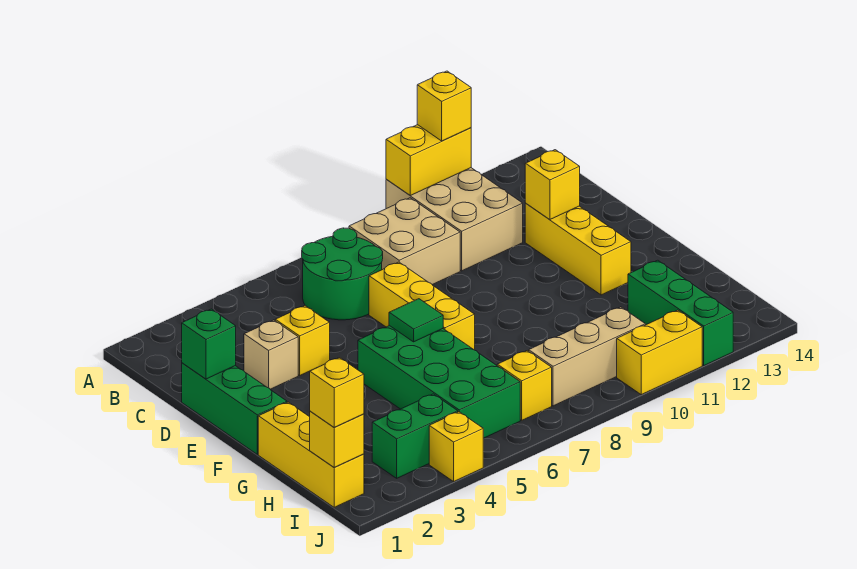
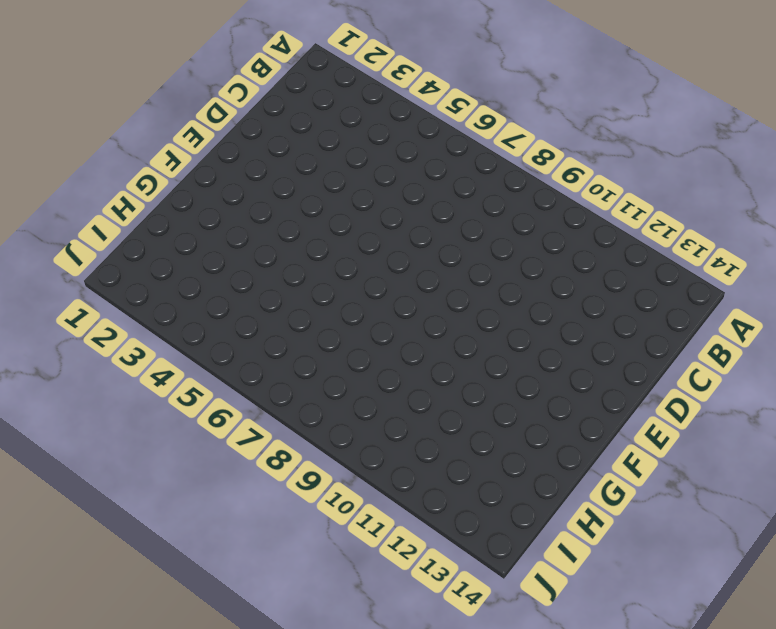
none -> tan brick A10:C11 level 1
none -> green round brick B6:C7 level 1
none -> tan brick B8:C9 level 1

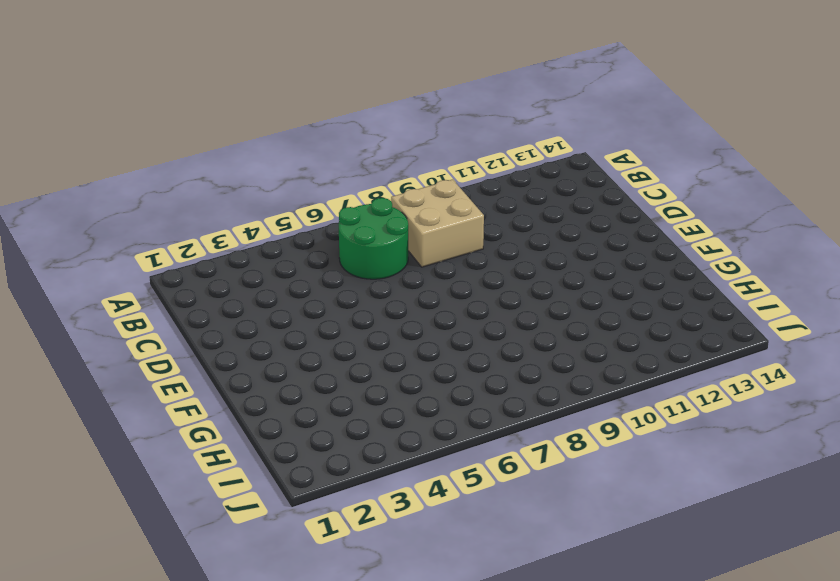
none -> tan brick A10:C11 level 1
none -> green brick D1:F1 level 1
none -> tan brick D3 level 1

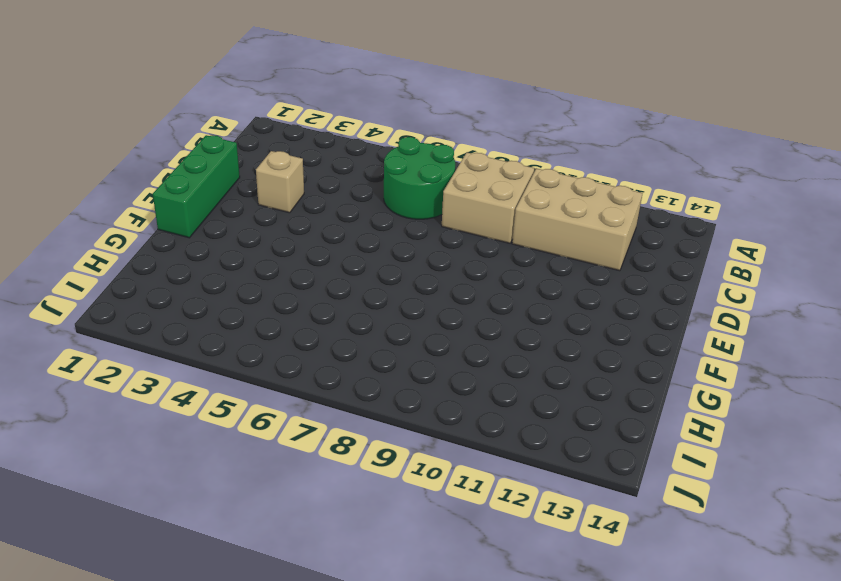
tan brick B10:C12 level 1 -> tan brick A10:C11 level 1
none -> yellow brick D4 level 1
none -> yellow brick D7:F7 level 1
none -> yellow brick D12:F12 level 1

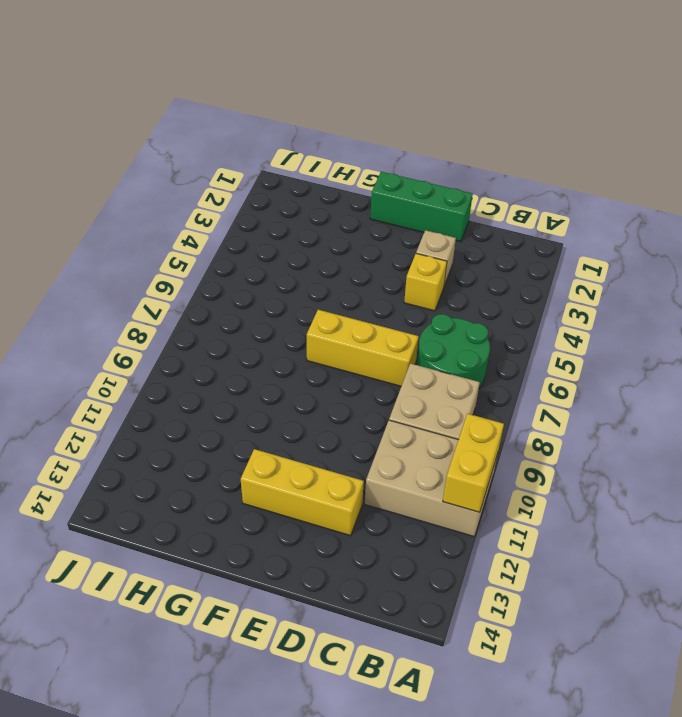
none -> green brick F5:I6 level 1
none -> yellow brick G1:I1 level 1
none -> green brick H12:J12 level 1

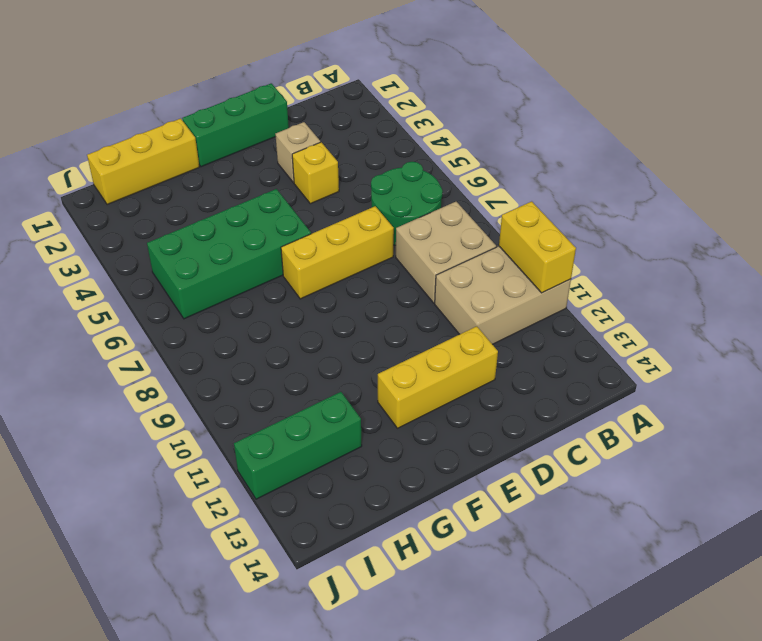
none -> green brick I3:I4 level 1
none -> yellow brick I7 level 1
none -> tan brick I8:I10 level 1

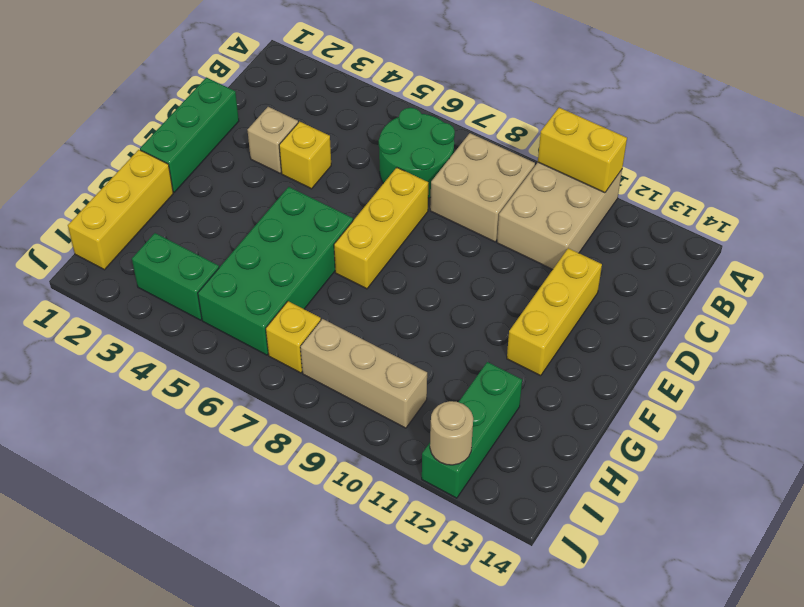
tan round brick J12 level 2 -> none
none -> yellow brick J4 level 1
none -> yellow brick J10:J11 level 1
none -> green brick D1 level 2

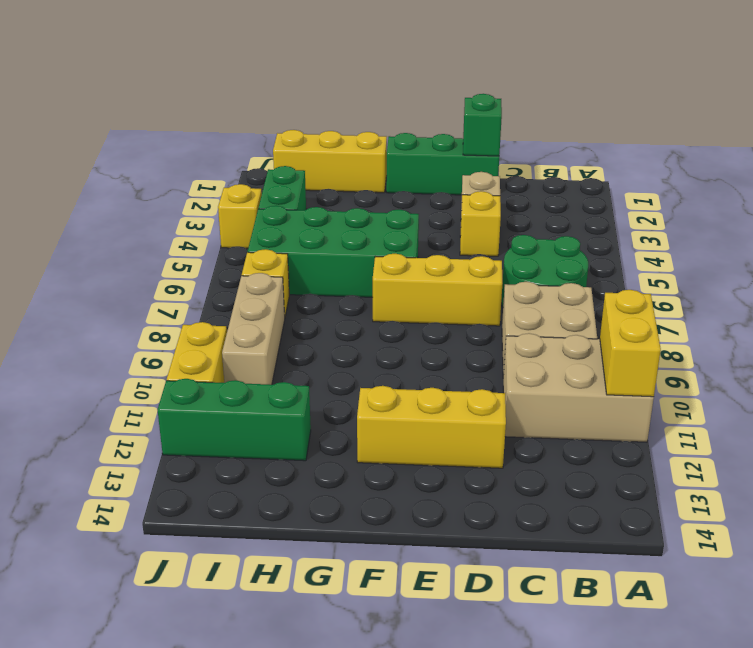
none -> yellow brick D12 level 2
none -> green tile F6 level 2
none -> yellow brick I1 level 2

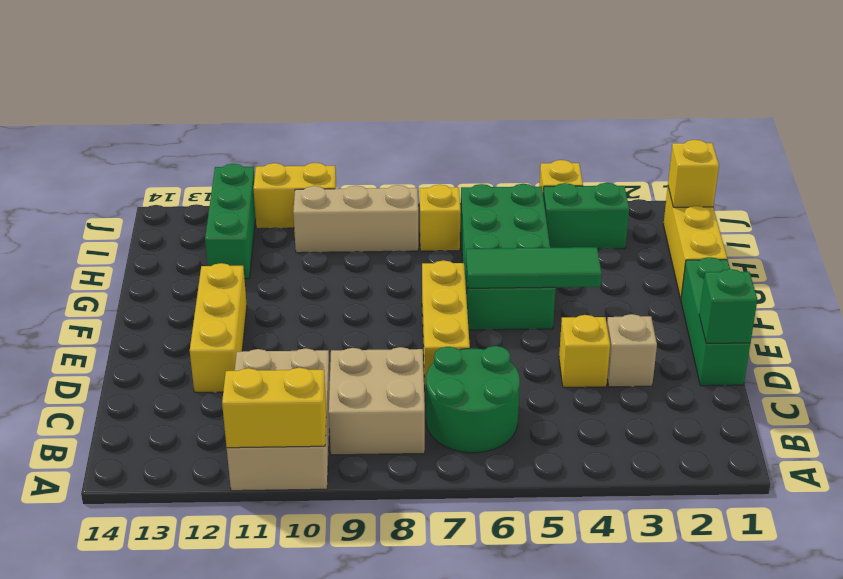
green tile F4:F6 level 2 -> green tile F6 level 2
none -> yellow brick D12 level 2
none -> yellow brick A11 level 3
none -> yellow brick I1 level 3

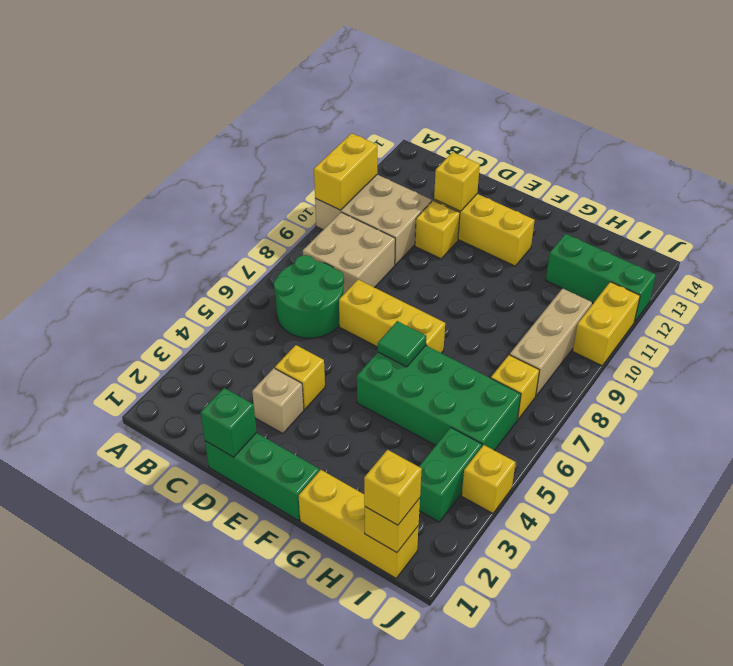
yellow brick D11 level 1 -> yellow brick A11 level 3

